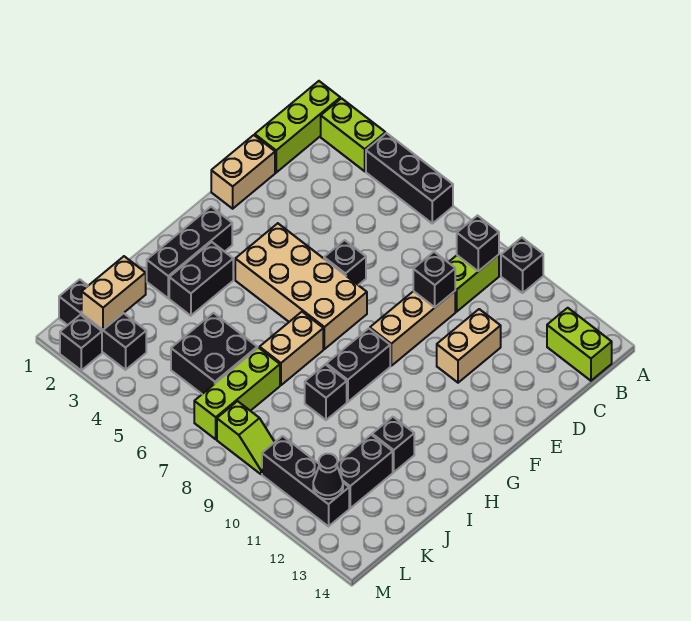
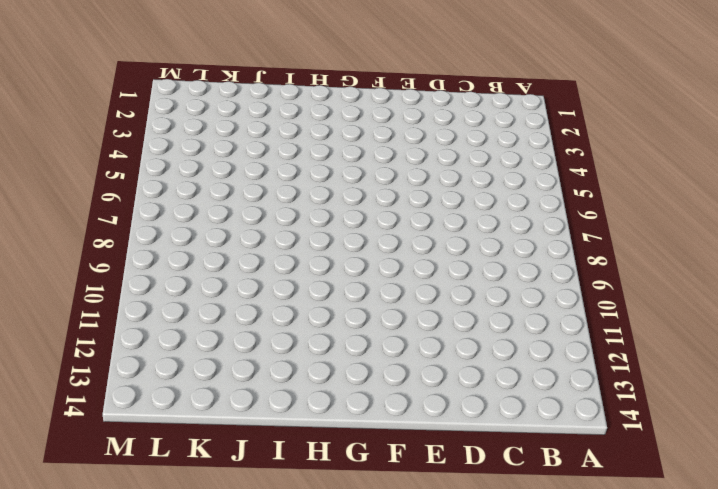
none -> lime brick A1:C1 level 1
none -> lime brick A2:A3 level 1
none -> black brick A4:A6 level 1

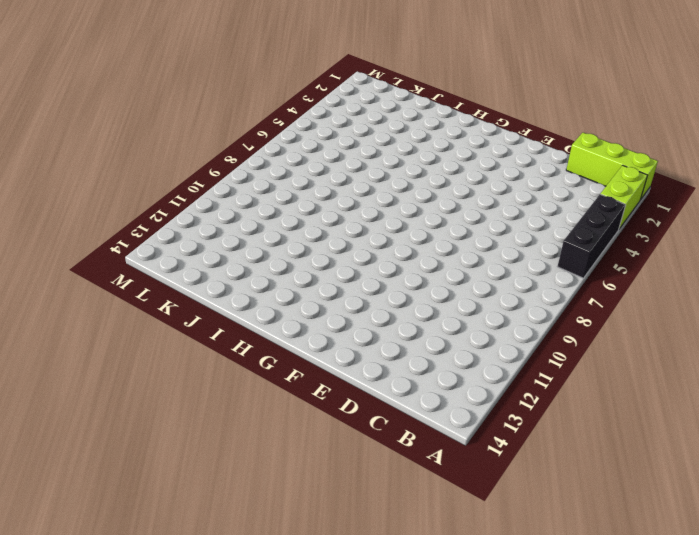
none -> black brick A10 level 1
none -> lime brick B9:C9 level 1
none -> lime brick B13:B14 level 1

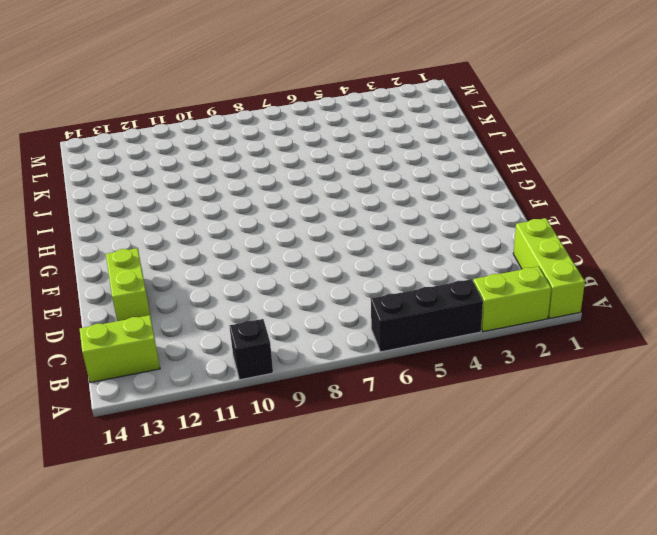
lime brick D13:E13 level 1 -> lime brick B9:C9 level 1
none -> tan brick D1:E1 level 1
none -> tan brick D9:F9 level 1
none -> tan brick D11:E11 level 1

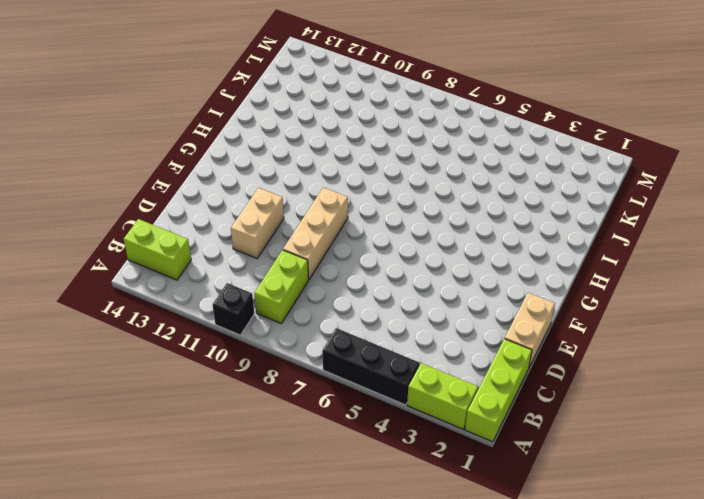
none -> black brick E6 level 1
none -> tan brick F4:G7 level 1
none -> black brick G2:I2 level 1

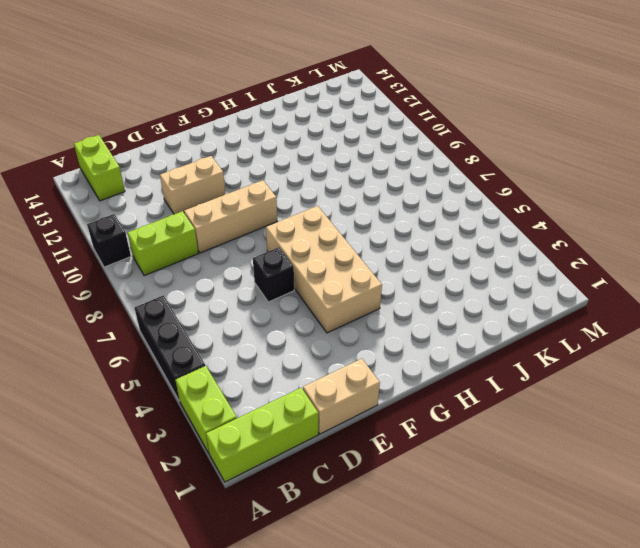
none -> black brick G2:I2 level 1
none -> black brick G9:H9 level 1
none -> black brick H3:I3 level 1

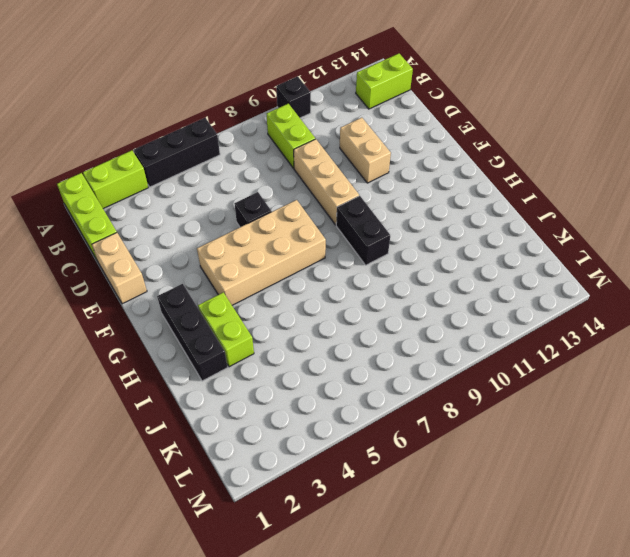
lime brick H3:I3 level 1 -> black brick H3:I3 level 1
none -> tan brick H7:I7 level 1
none -> black brick I9 level 1
none -> black brick I12 level 1

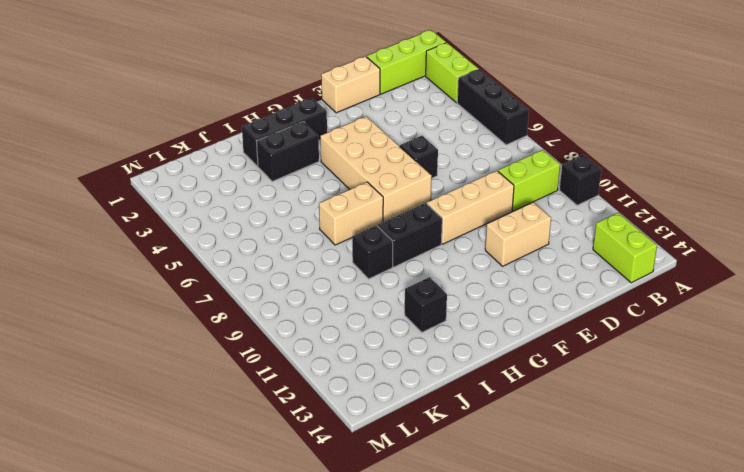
none -> black brick J5:K6 level 1
none -> lime brick J7:L7 level 1
none -> black brick J12:K12 level 1

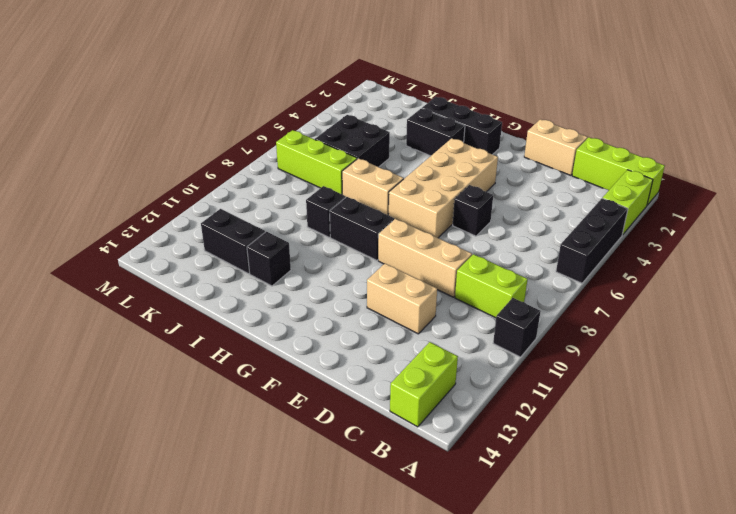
none -> black brick L1:L3 level 1
none -> lime slope L8:L9 level 1 top 8
none -> black brick L10:L12 level 1

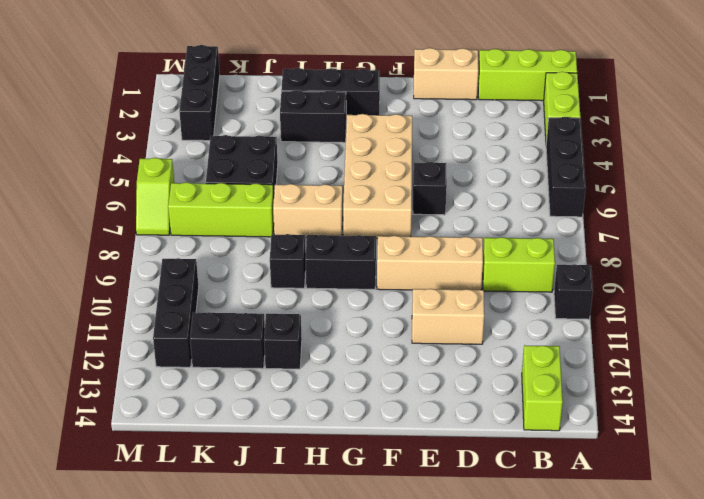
lime slope M6:M7 level 1 top 6 -> lime slope L8:L9 level 1 top 8
none -> black brick M2 level 1
none -> black brick B9 level 2
none -> black brick D9 level 2

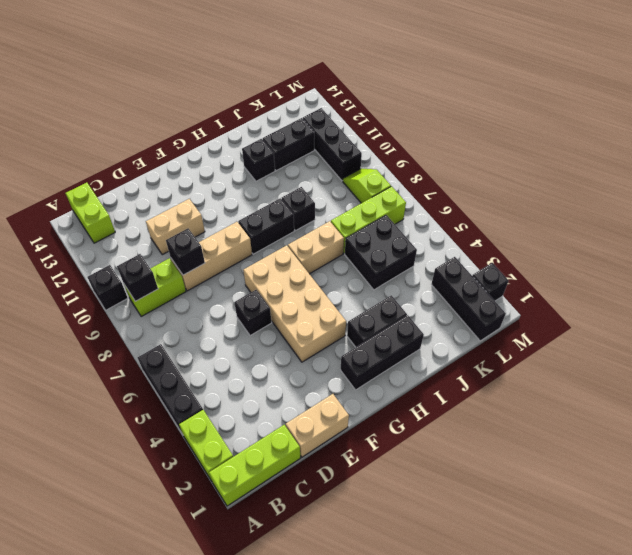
none -> tan brick K2:L2 level 2
none -> black cone L12 level 2

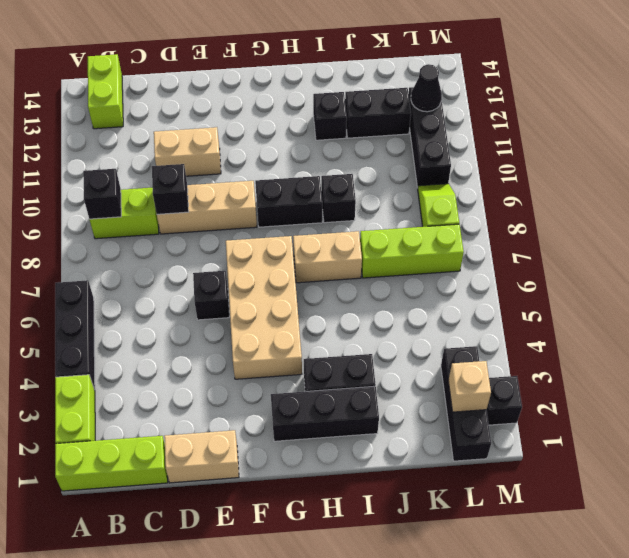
tan brick L2 level 2 -> tan brick K2:L2 level 2
none -> black brick A10 level 1
none -> black brick J5:K6 level 1

